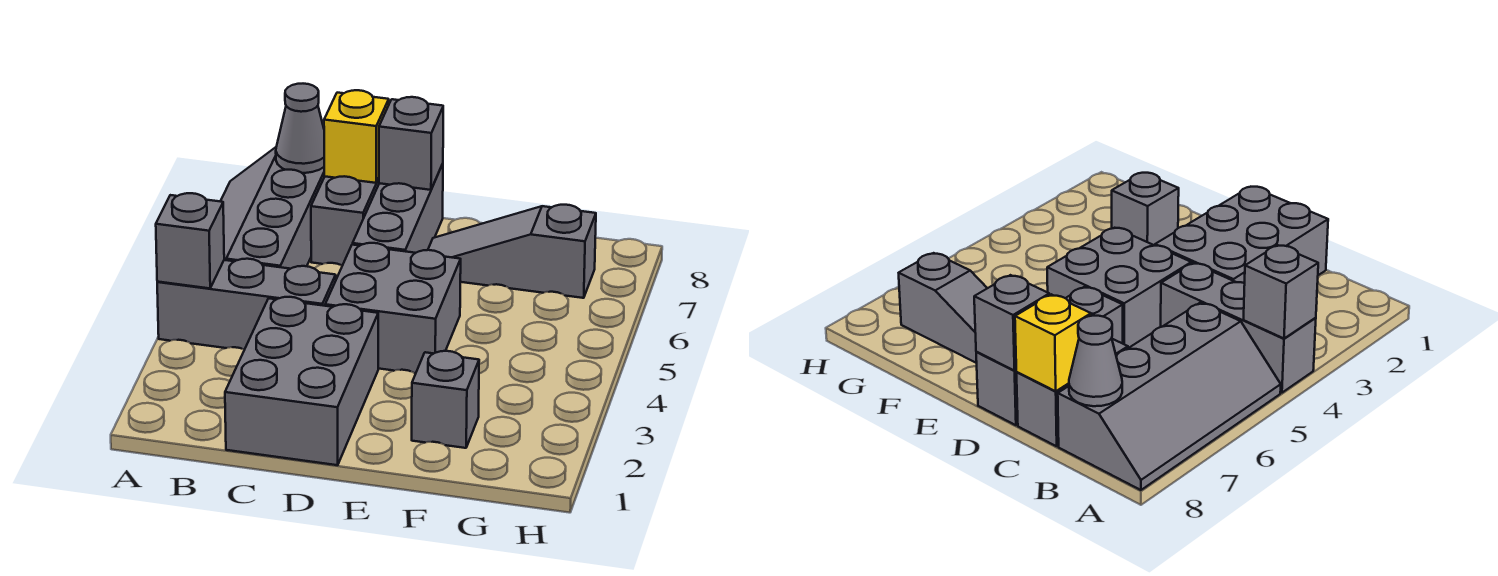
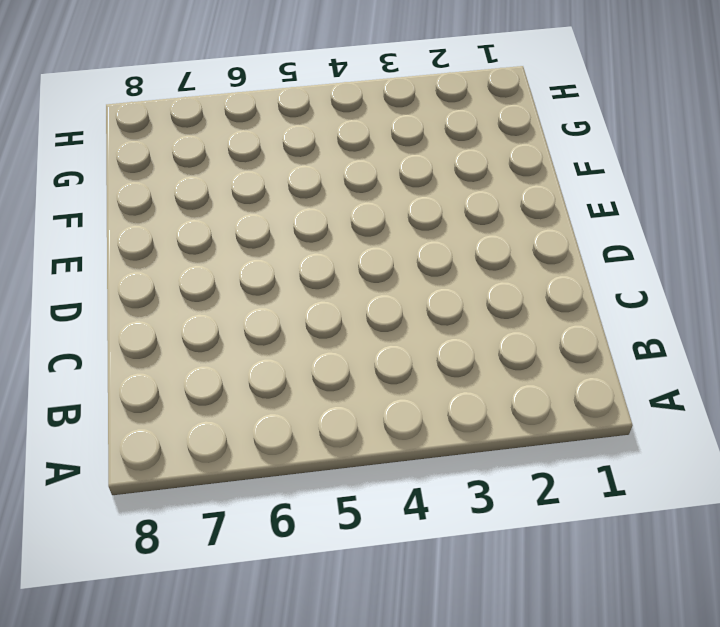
none -> grey brick A4:C4 level 1
none -> grey slope A5:B8 level 1 top B
none -> grey brick C1:D3 level 1

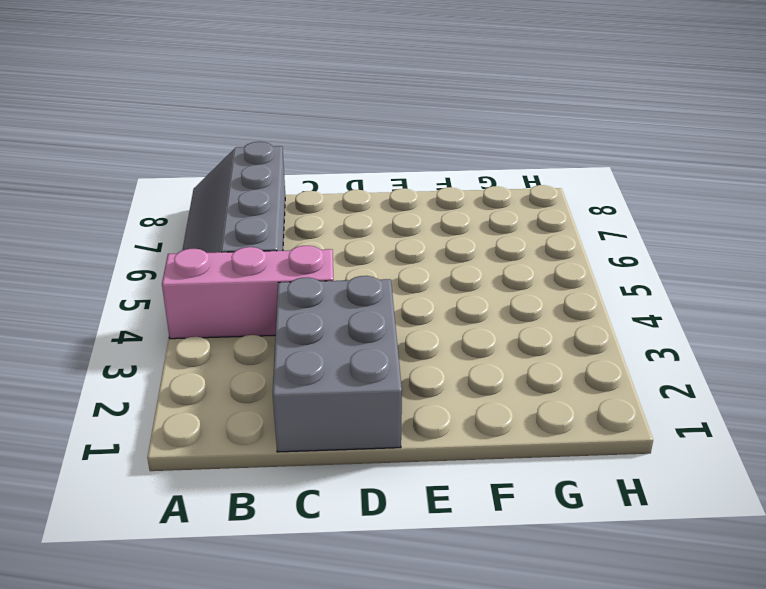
pink brick A4:C4 level 1 -> grey brick A4:C4 level 1
none -> grey brick C7:C8 level 1
none -> grey brick D4:E5 level 1
none -> grey brick D6:D8 level 1

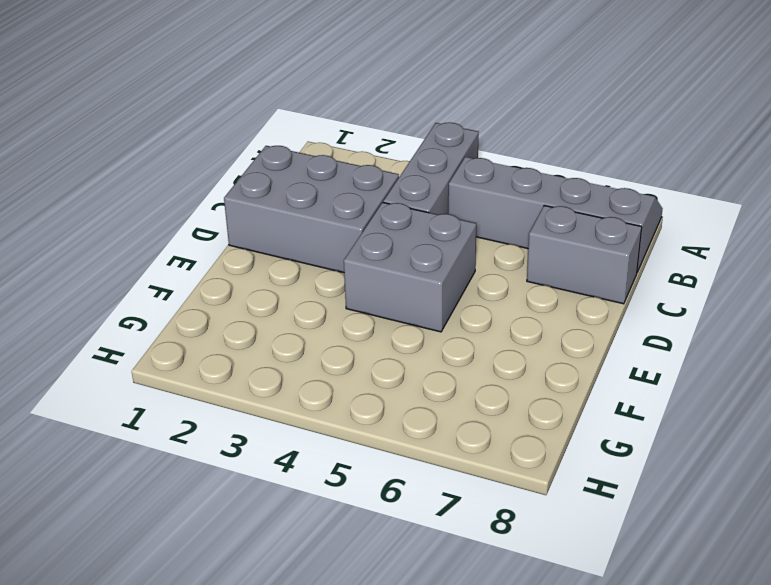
none -> grey brick D6:D8 level 1
none -> grey slope E7:G7 level 1 top G
none -> grey brick F2 level 1

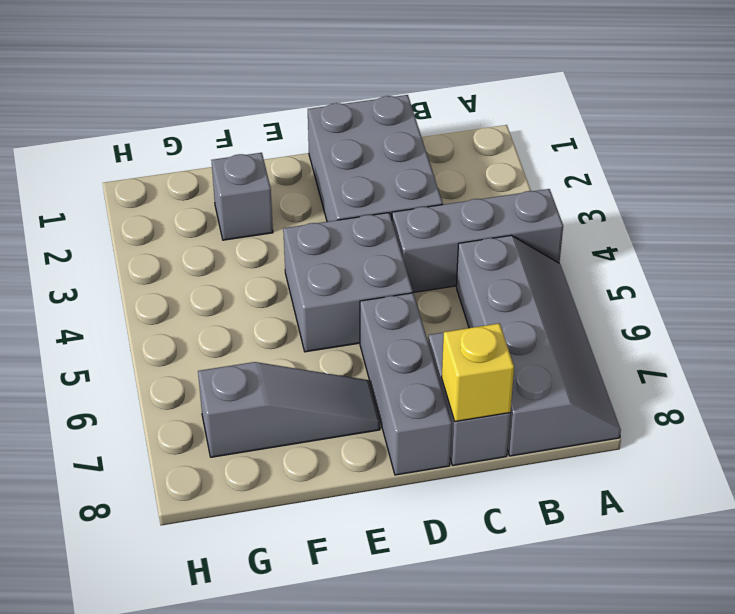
none -> grey brick A4 level 2
none -> grey cone B8 level 2
none -> grey brick D8 level 2

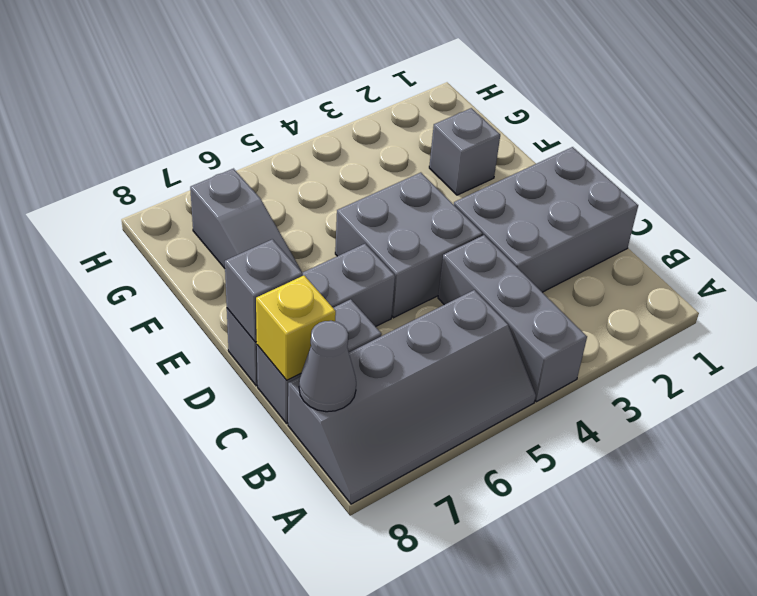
none -> grey brick A4 level 2

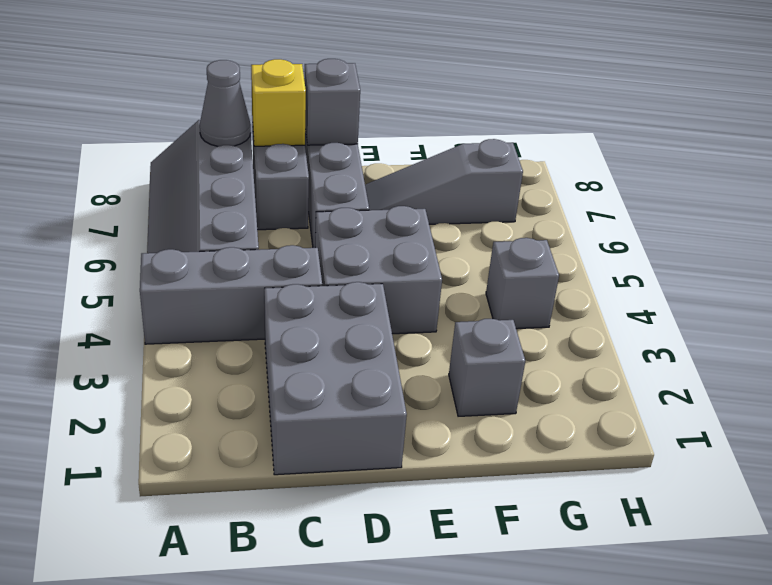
grey brick G4 level 1 -> grey brick A4 level 2

